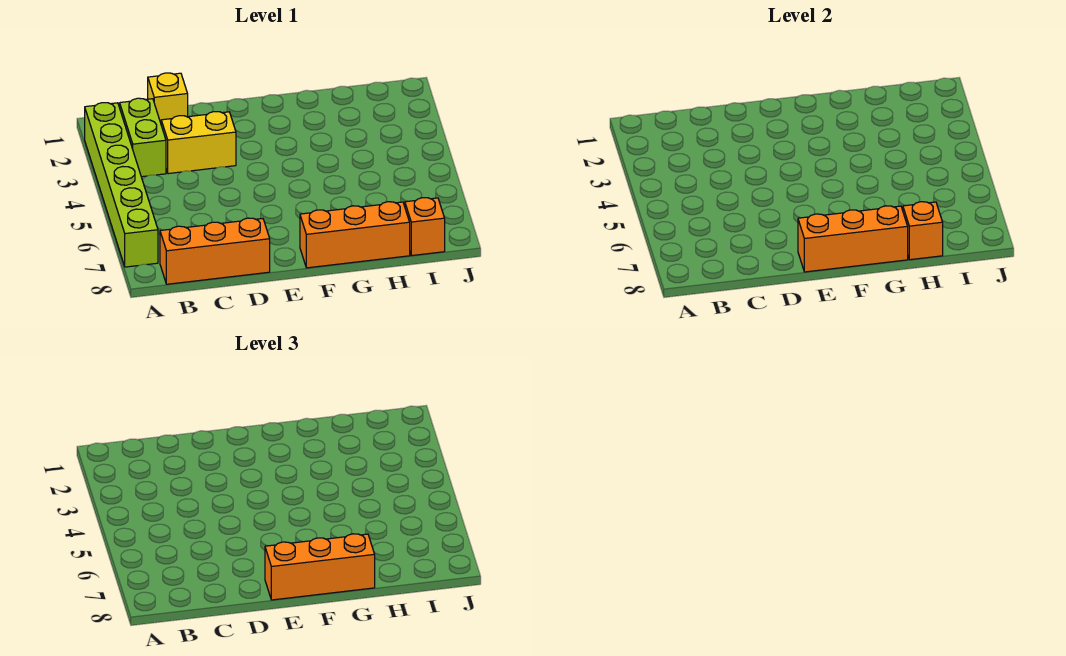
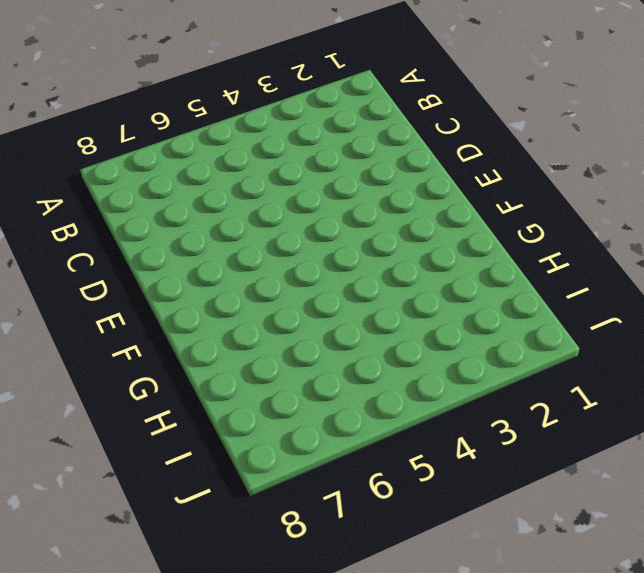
none -> lime brick A2:A7 level 1
none -> lime brick B2:B3 level 1

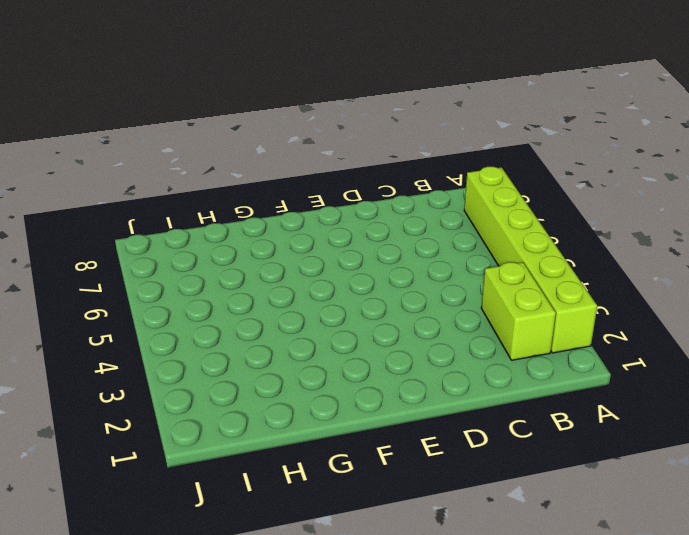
none -> orange brick B8:D8 level 1
none -> yellow brick C1 level 1

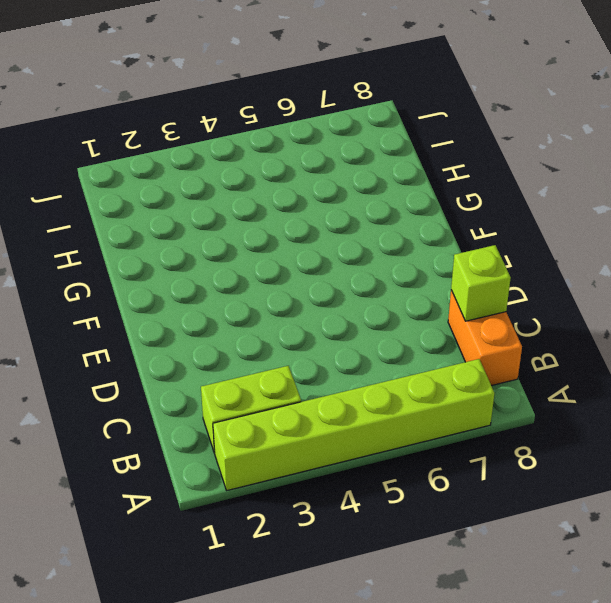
orange brick B8:C8 level 1 -> orange brick B8:D8 level 1
lime brick C8 level 2 -> none
none -> yellow brick C1 level 1
none -> yellow brick C3:D3 level 1

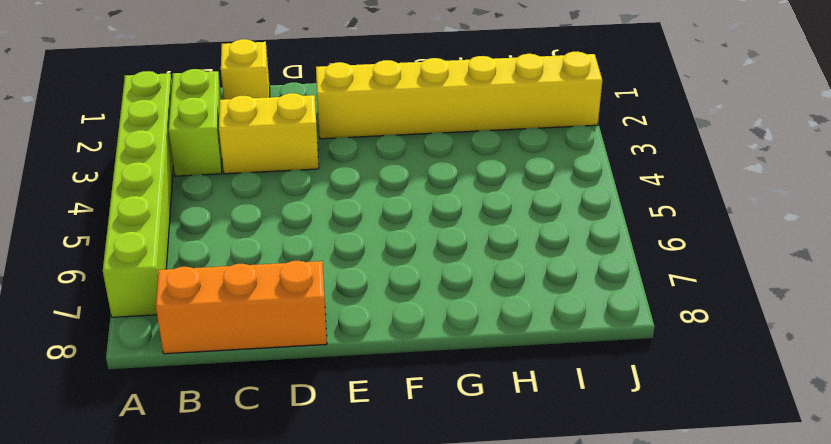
yellow brick E2:J2 level 1 -> none
none -> orange brick F8:H8 level 1
none -> orange brick I8 level 1

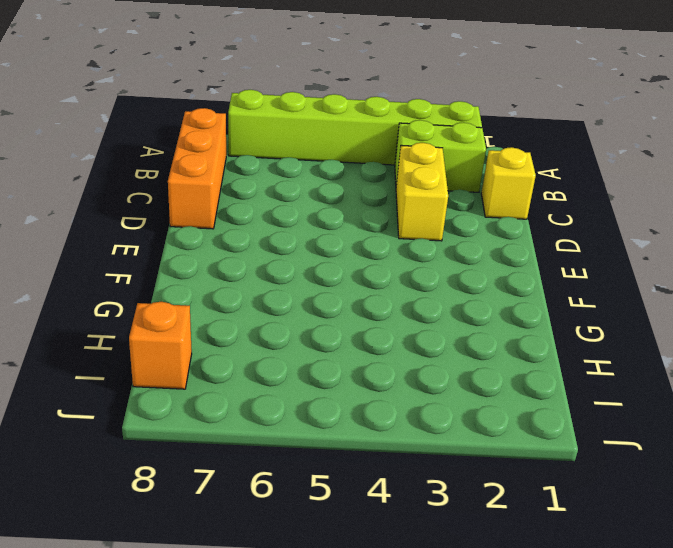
none -> orange brick F8:H8 level 1
none -> orange brick E8:G8 level 2

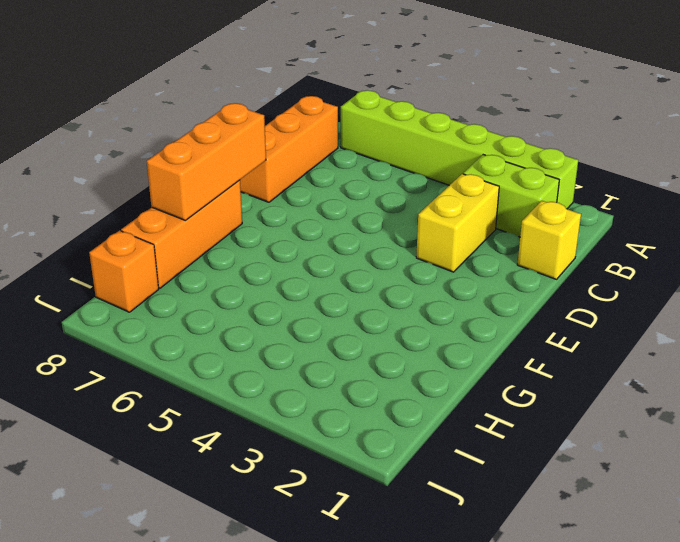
none -> orange brick H8 level 2
none -> orange brick E8:G8 level 3

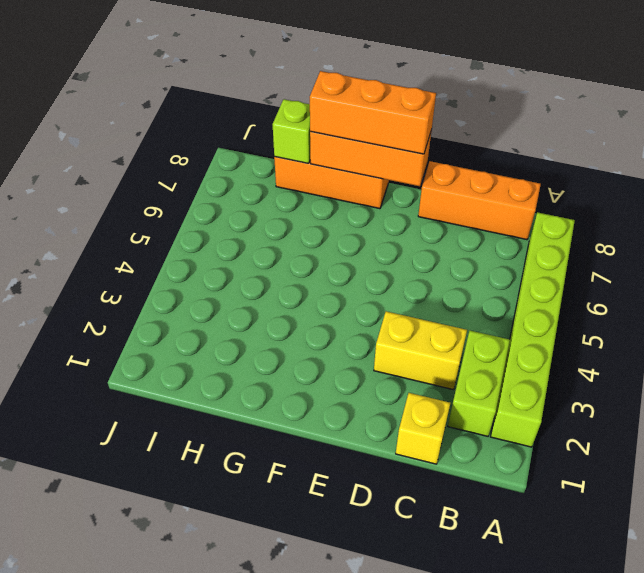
lime brick H8 level 2 -> orange brick H8 level 2
none -> orange brick I8 level 1

